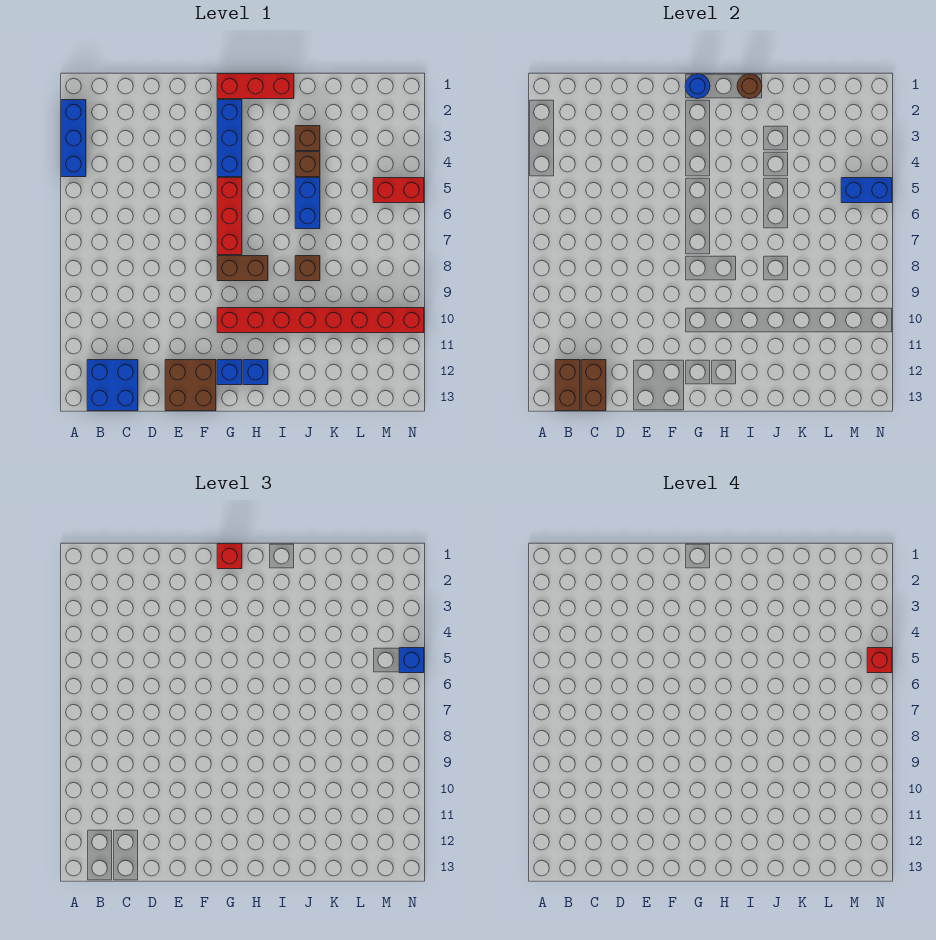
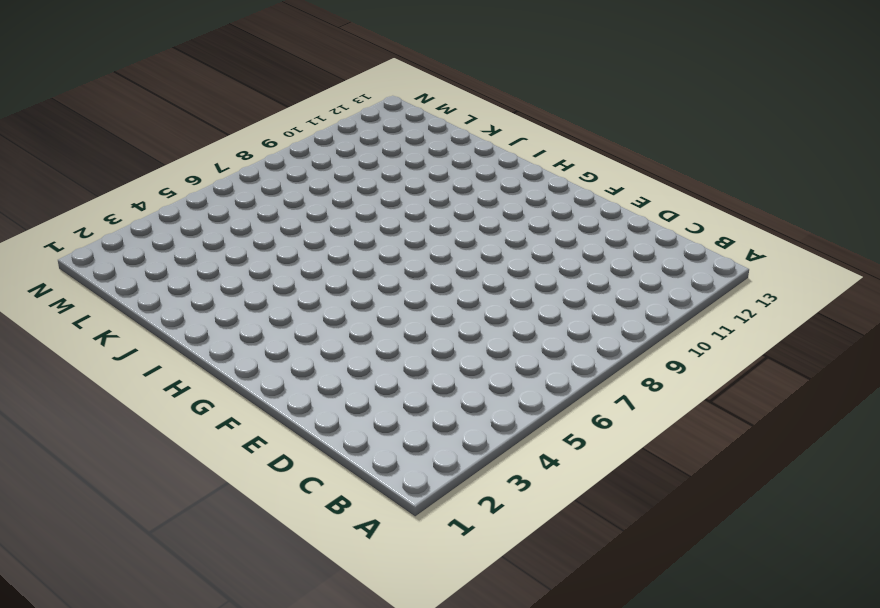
none -> blue brick A2:A4 level 1
none -> blue brick B12:C13 level 1
none -> brown brick E12:F13 level 1

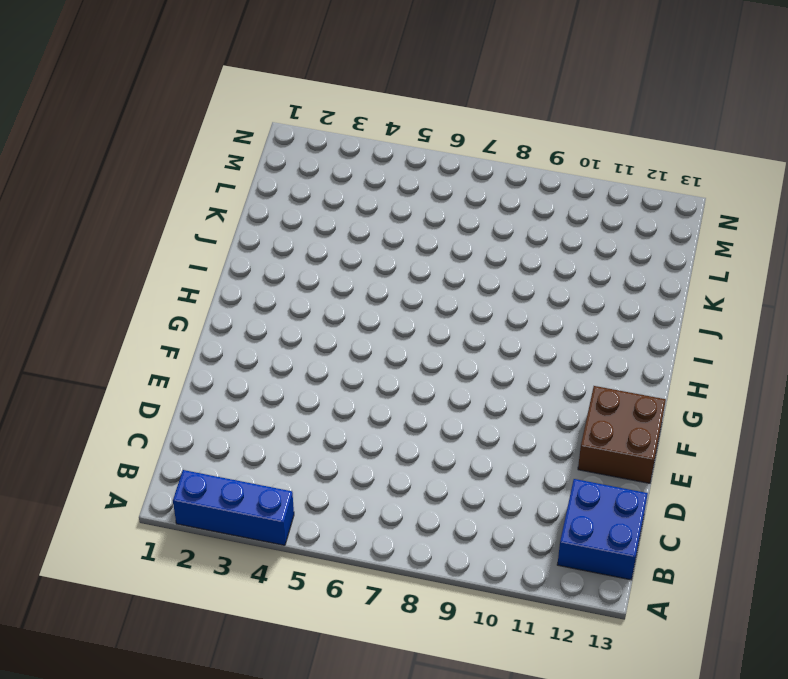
none -> red brick G1:I1 level 1
none -> blue brick G2:G4 level 1
none -> red brick G5:G7 level 1

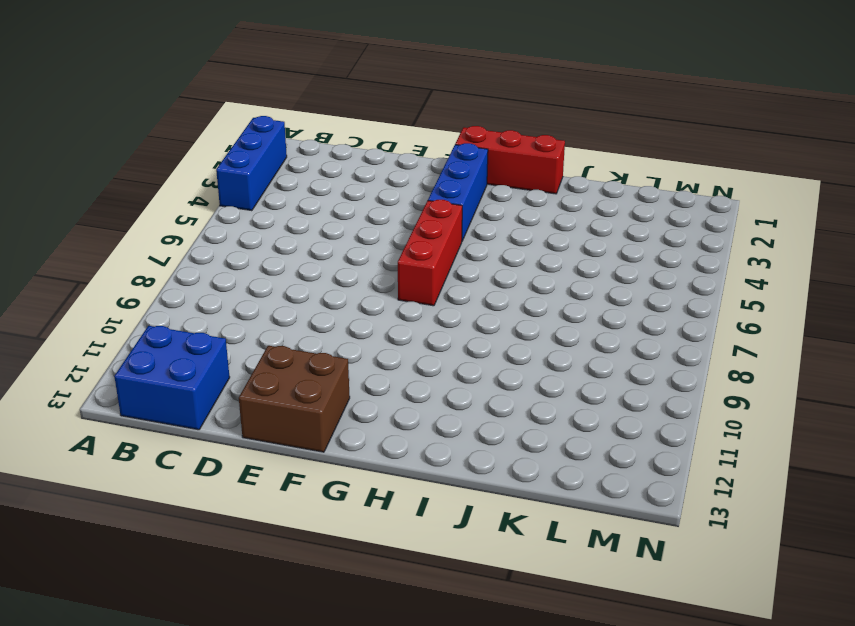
none -> brown brick G8:H8 level 1
none -> red brick G10:N10 level 1
none -> blue brick G12 level 1

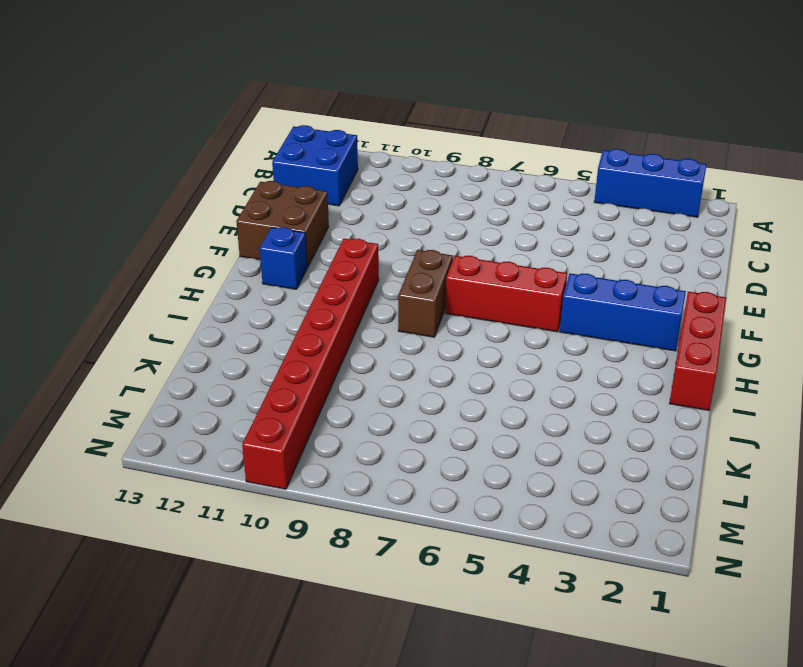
none -> blue brick H12 level 1
none -> brown brick J3 level 1
none -> brown brick J4 level 1

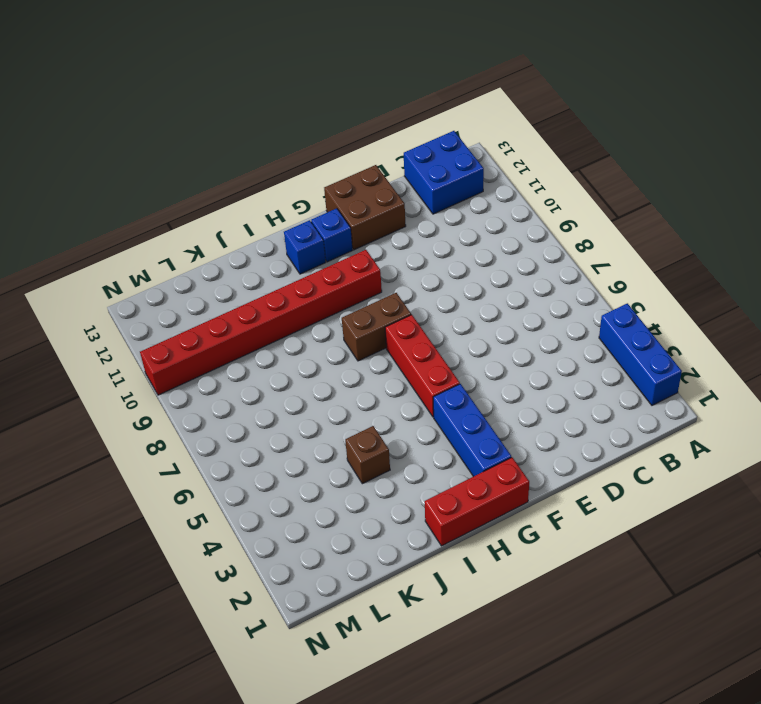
none -> brown brick J3 level 1
none -> blue brick J5:J6 level 1
none -> brown brick J8 level 1

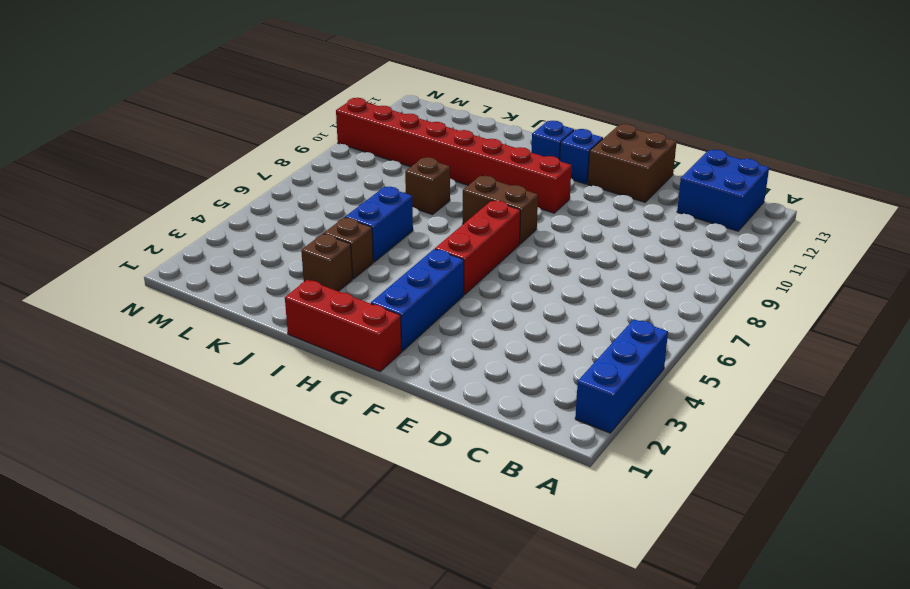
none -> red brick M5:N5 level 1
none -> brown brick B12:B13 level 2
none -> brown brick C12:C13 level 2

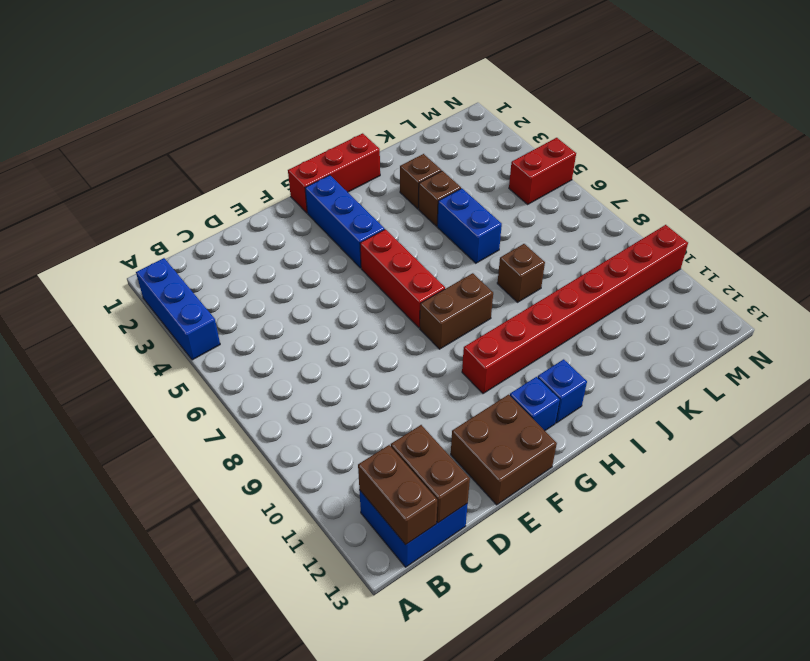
none -> blue round brick G1 level 2
none -> brown round brick I1 level 2
none -> blue brick M5:N5 level 2

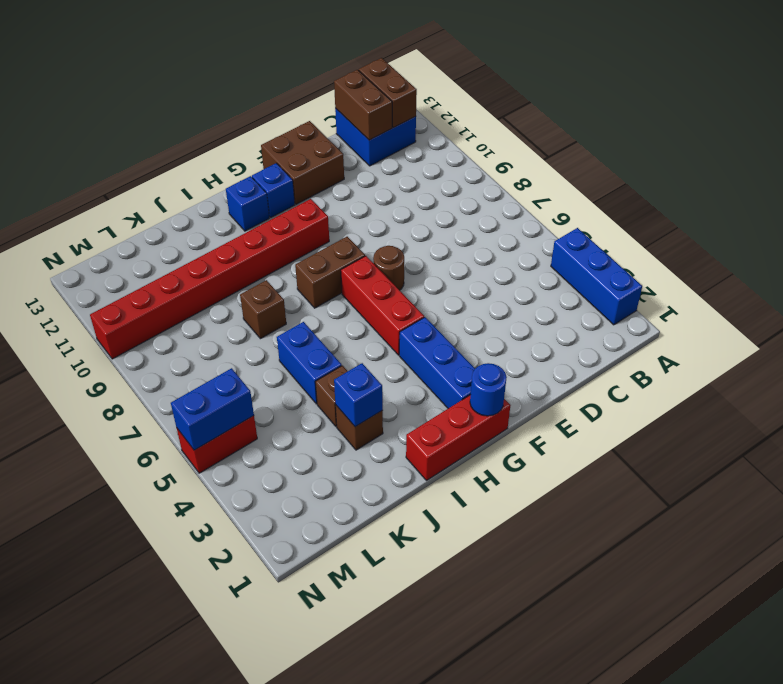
brown round brick F7 level 1 -> brown round brick I1 level 2
blue brick J3 level 2 -> blue brick N5 level 3
none -> red brick G1 level 3
none -> red brick N5 level 4

